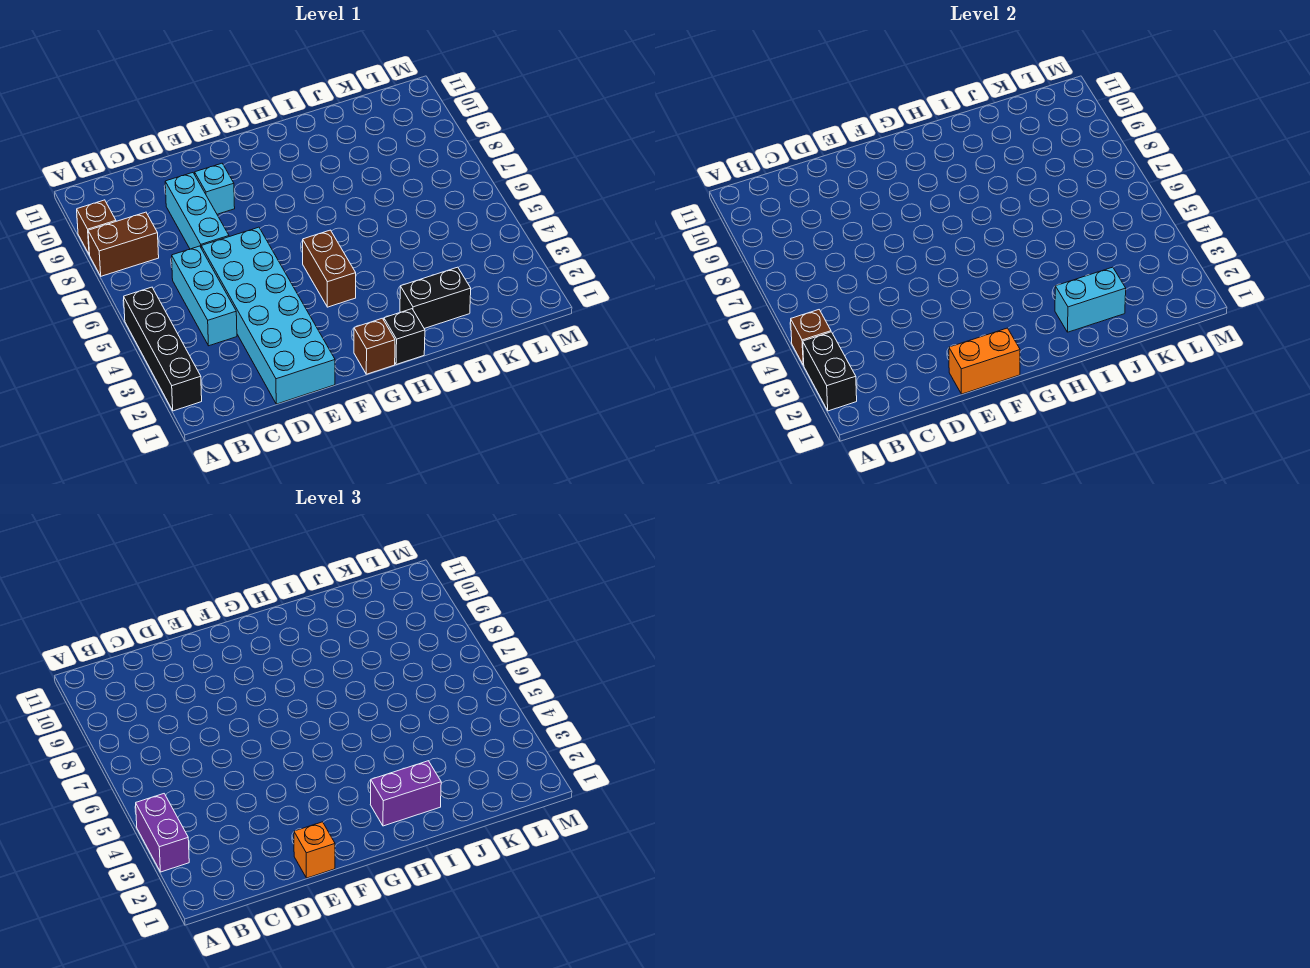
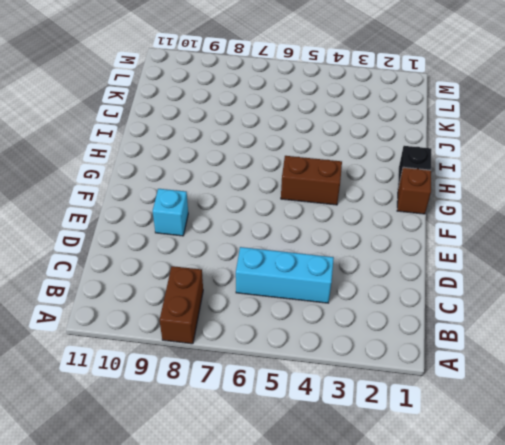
none -> black brick A2:A5 level 1
none -> brown brick A9 level 1
none -> cyan brick D1:E6 level 1

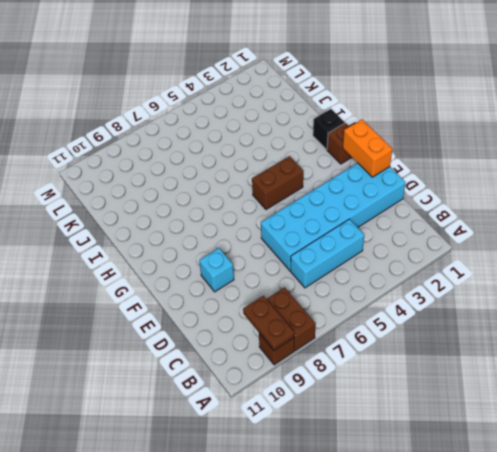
brown plate A9:B9 level 2 -> none
none -> black brick A2:A5 level 1
none -> cyan brick D7:D9 level 1
none -> black brick I2:J2 level 1

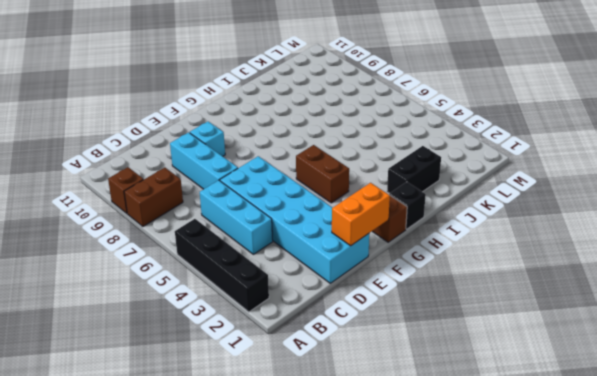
none -> black brick A2:A3 level 2
none -> brown brick A4 level 2
none -> cyan brick I2:J2 level 2

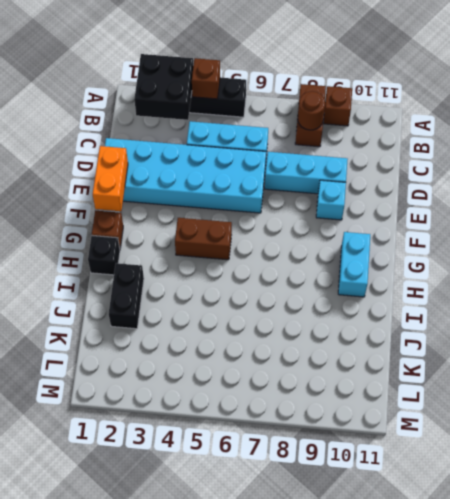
black brick A2:B3 level 2 -> black brick A2:A3 level 2
brown round brick B8 level 2 -> none
cyan brick G10:H10 level 1 -> cyan brick I2:J2 level 2
none -> purple brick A3:A4 level 3
none -> orange brick E1 level 3
none -> purple brick H2:I2 level 3

